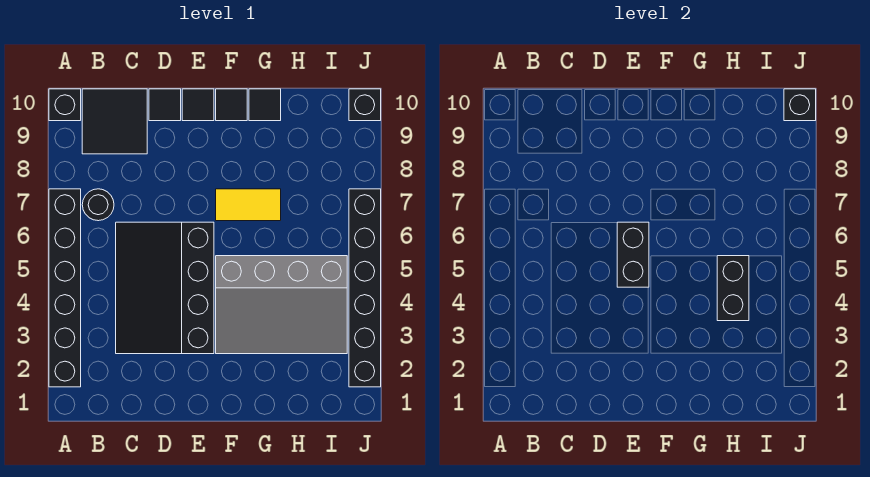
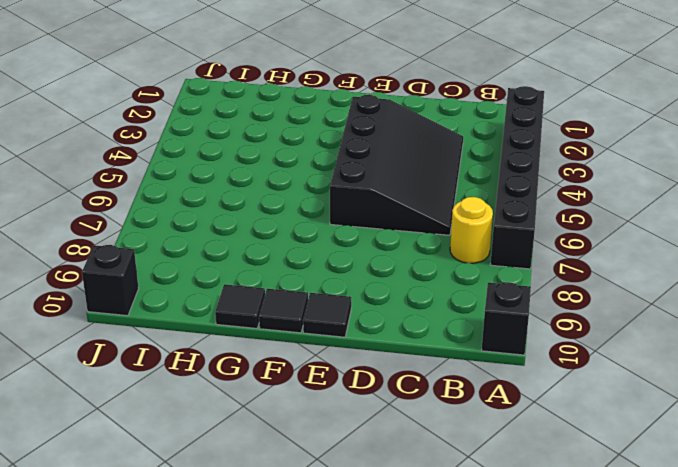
yellow round brick B7 level 1 -> black round brick B7 level 1
none -> black tile B9:C10 level 1
none -> black tile D10 level 1
none -> grey slope F3:I5 level 1 top 5

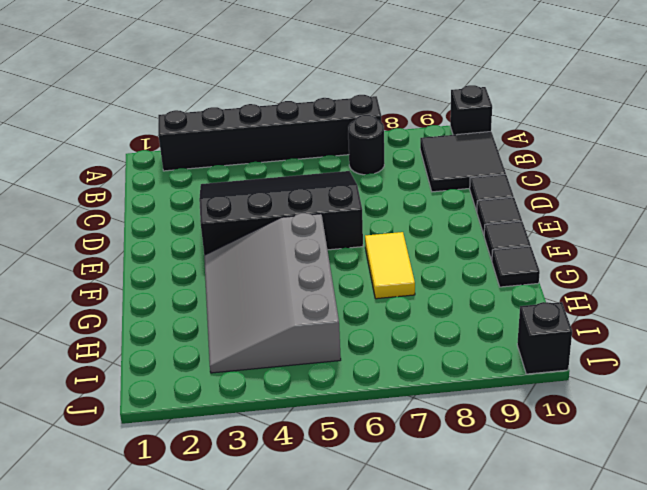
none -> black brick J2:J7 level 1
none -> black brick E5:E6 level 2
none -> black brick H4:H5 level 2

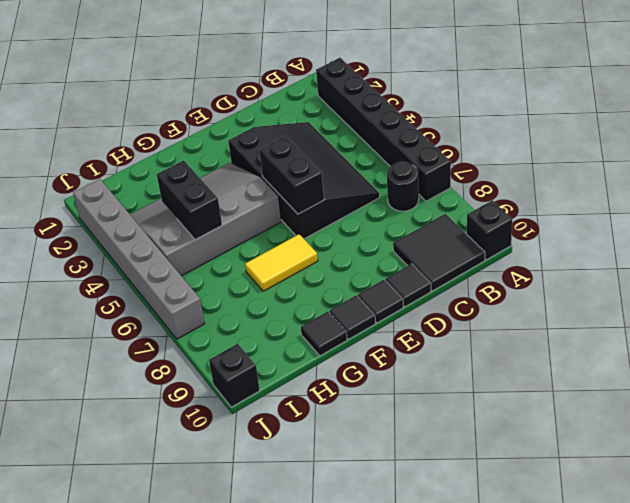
grey brick J2:J7 level 1 -> black brick J2:J7 level 1
none -> black brick J10 level 2

